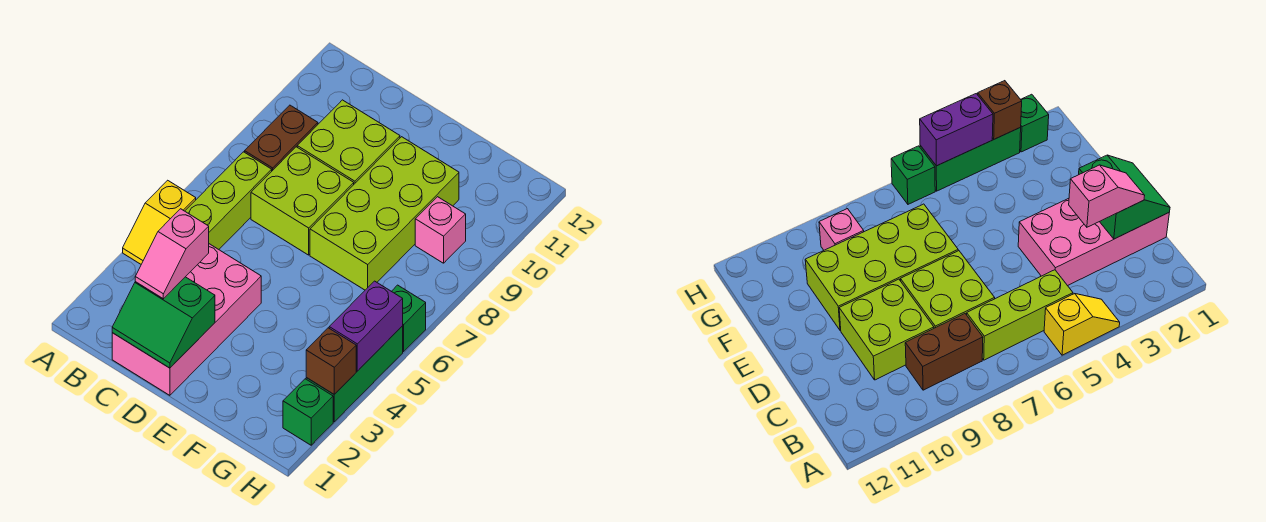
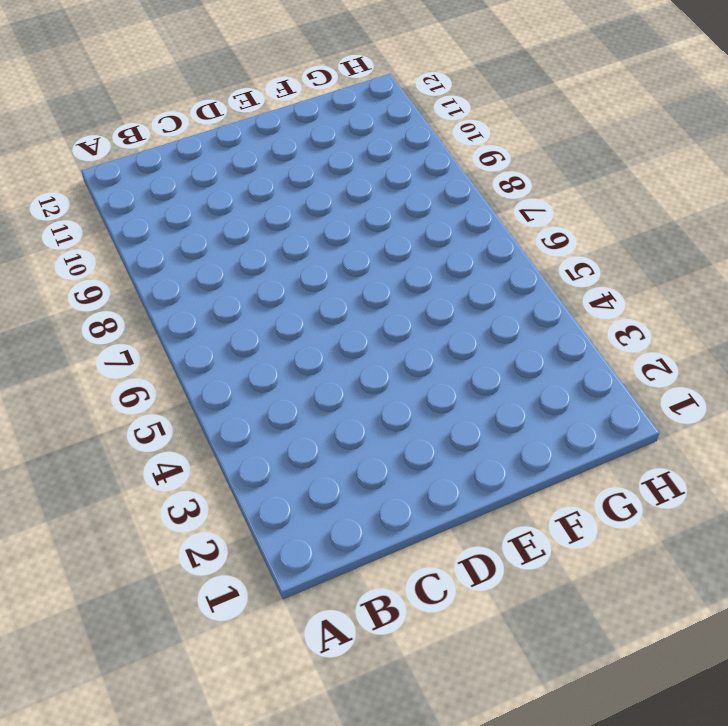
none -> yellow slope A4:A5 level 1 top 5
none -> lime brick B5:B7 level 1
none -> brown brick B8:B9 level 1

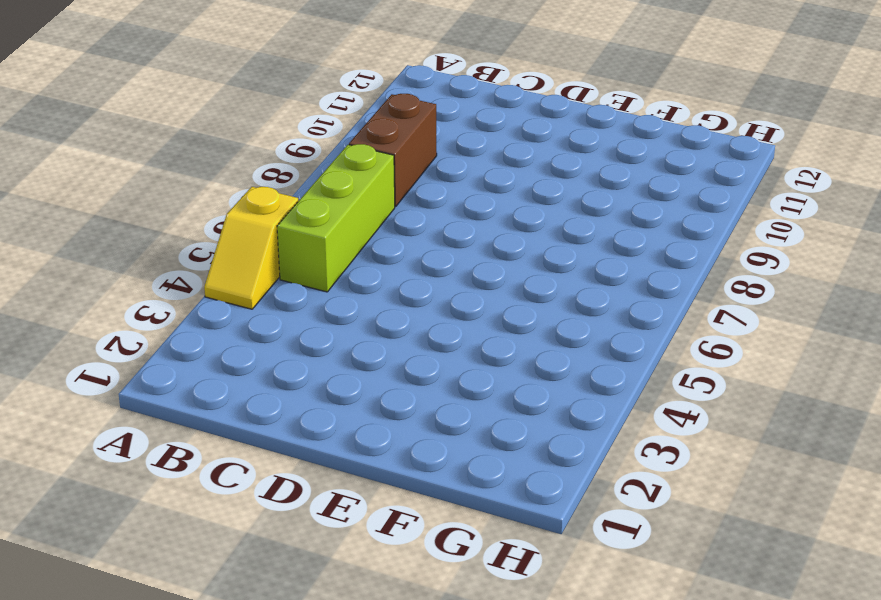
none -> pink brick C1:D4 level 1
none -> lime brick C7:D8 level 1
none -> lime brick C9:D10 level 1

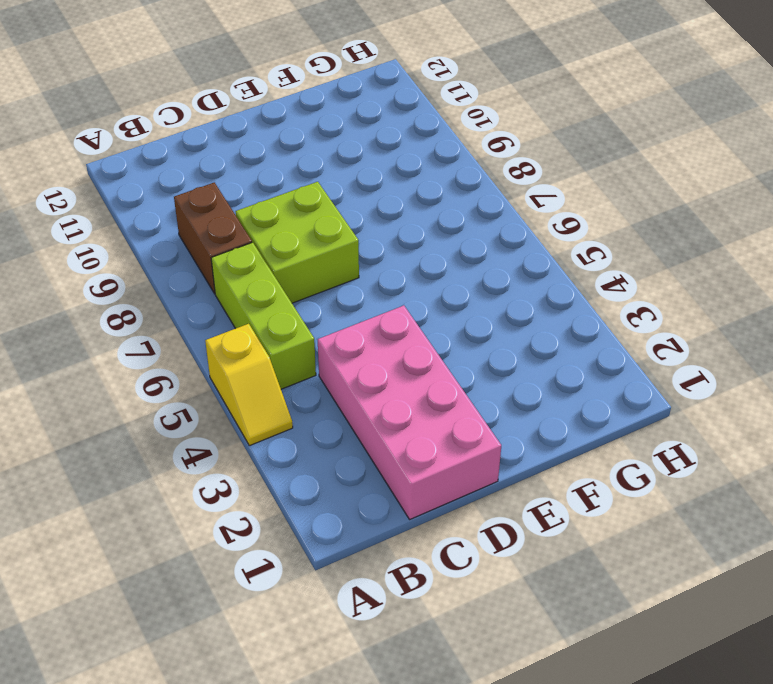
none -> lime brick C9:D10 level 1
none -> lime brick E7:F10 level 1
none -> pink brick G9 level 1

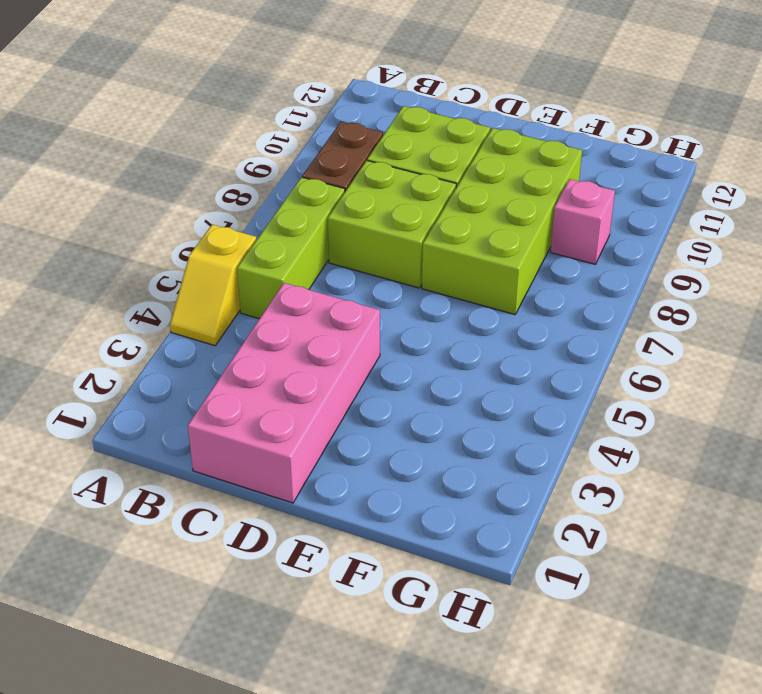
none -> green brick H2 level 1
none -> green brick H3:H5 level 1
none -> green brick H6 level 1

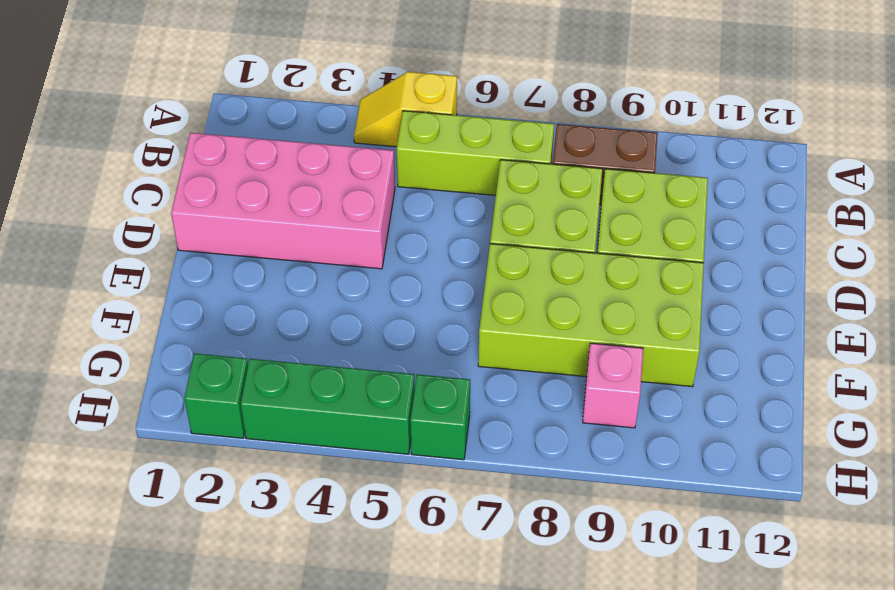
none -> green slope C1:D2 level 2 top 2
none -> brown brick H3 level 2
none -> purple brick H4:H5 level 2

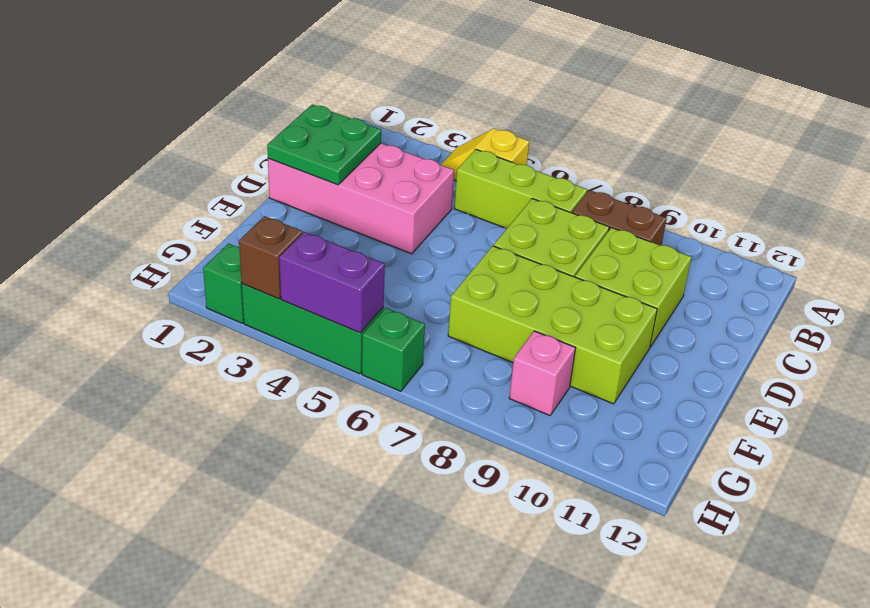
green plate C1:D2 level 2 -> green slope C1:D2 level 2 top 2
none -> pink slope C2:C3 level 3 top 3

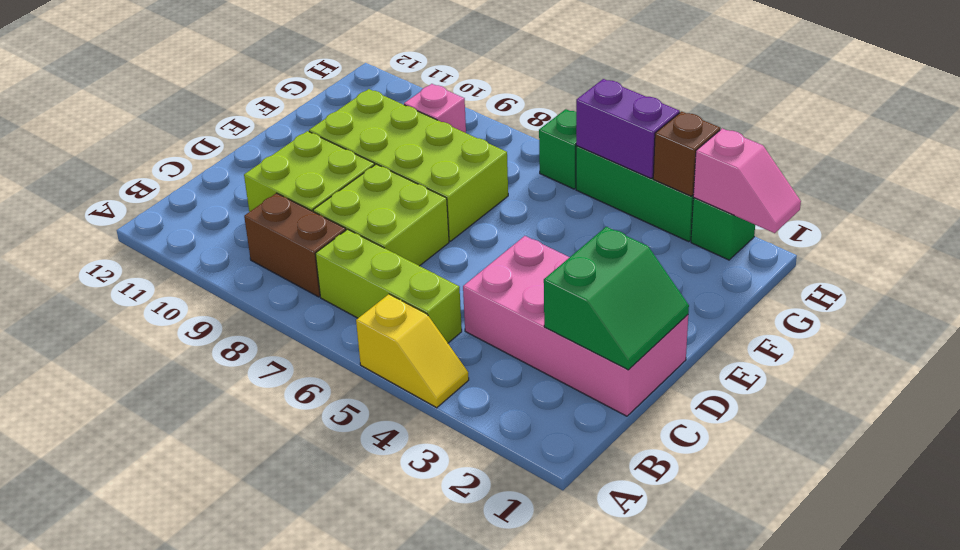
pink slope H1:H2 level 2 top 2 -> pink slope C2:C3 level 3 top 3

